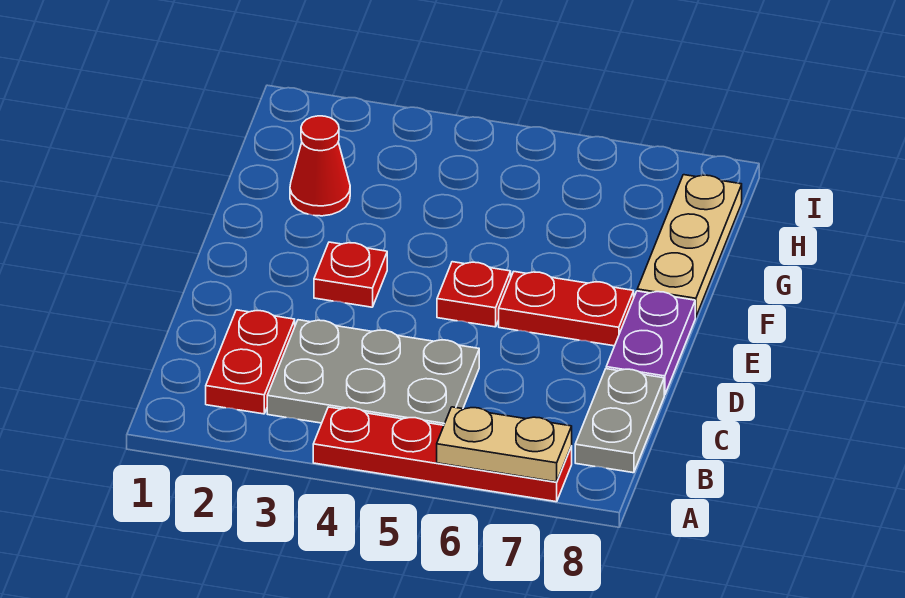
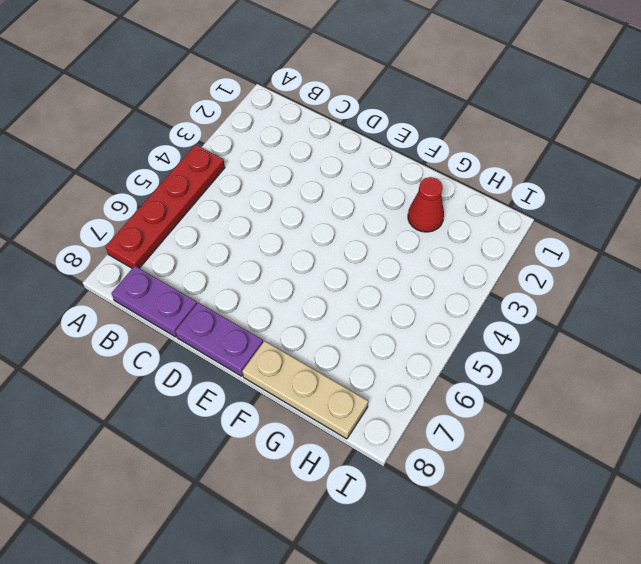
purple plate B8:C8 level 1 -> grey plate B8:C8 level 1
none -> red plate B2:C2 level 1
none -> grey plate B3:C5 level 1

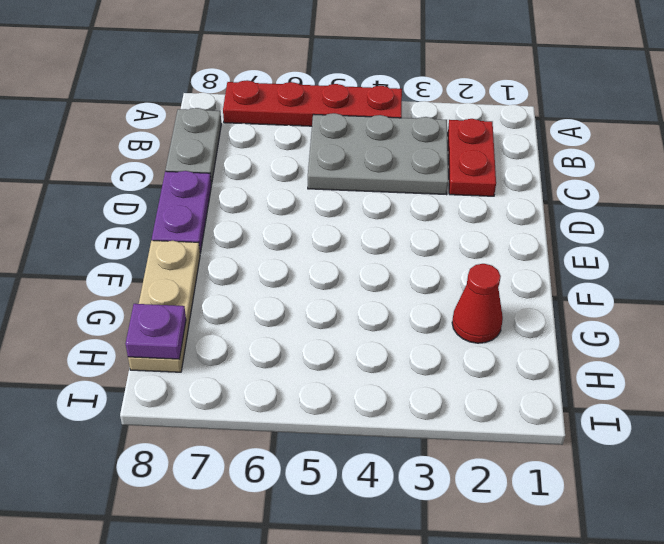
purple plate H8 level 2 -> none
none -> red plate E3 level 1
none -> red plate E5 level 1

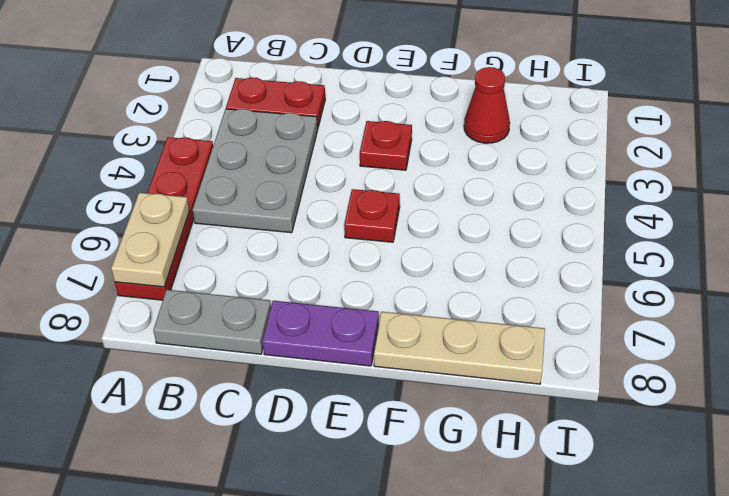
none -> red plate E6:E7 level 1

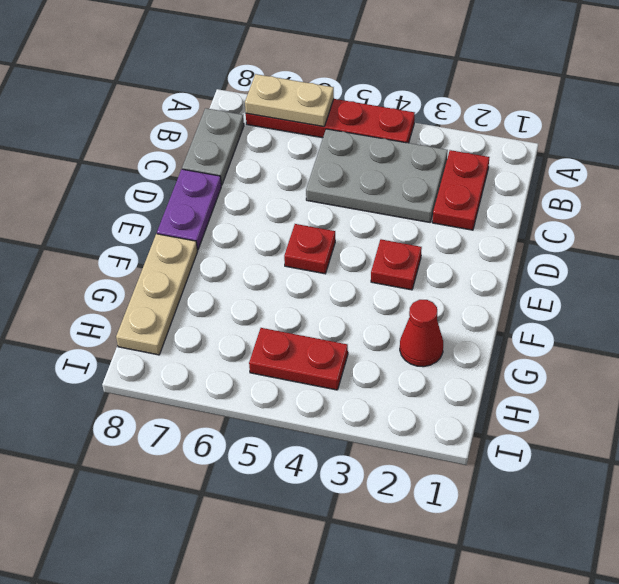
red plate H4:H5 level 1 -> red plate E6:E7 level 1

